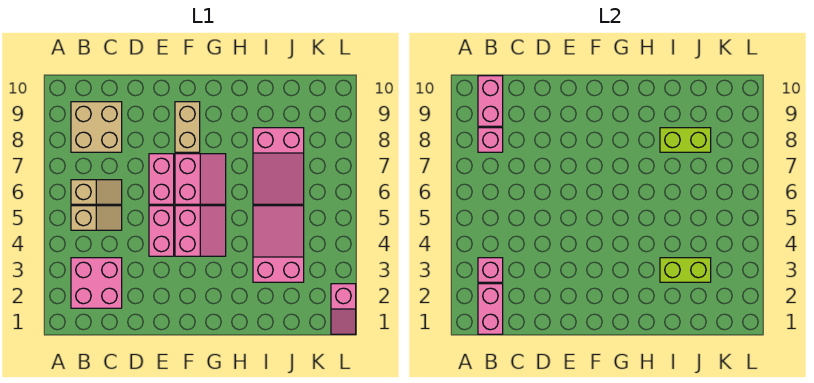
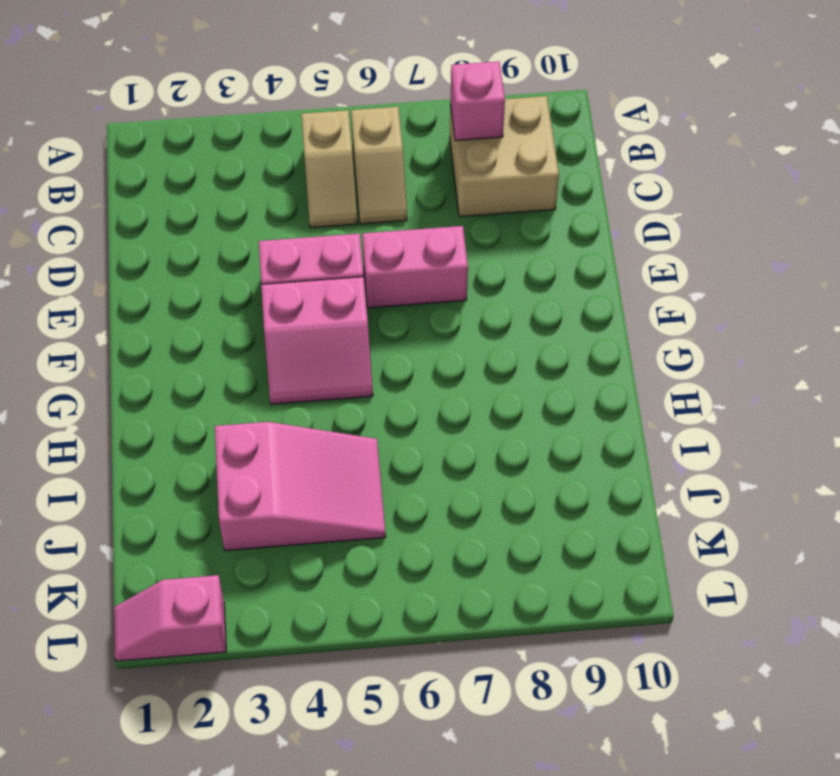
none -> pink brick B2:C3 level 1
none -> pink slope F6:G7 level 1 top F
none -> tan brick F8:F9 level 1

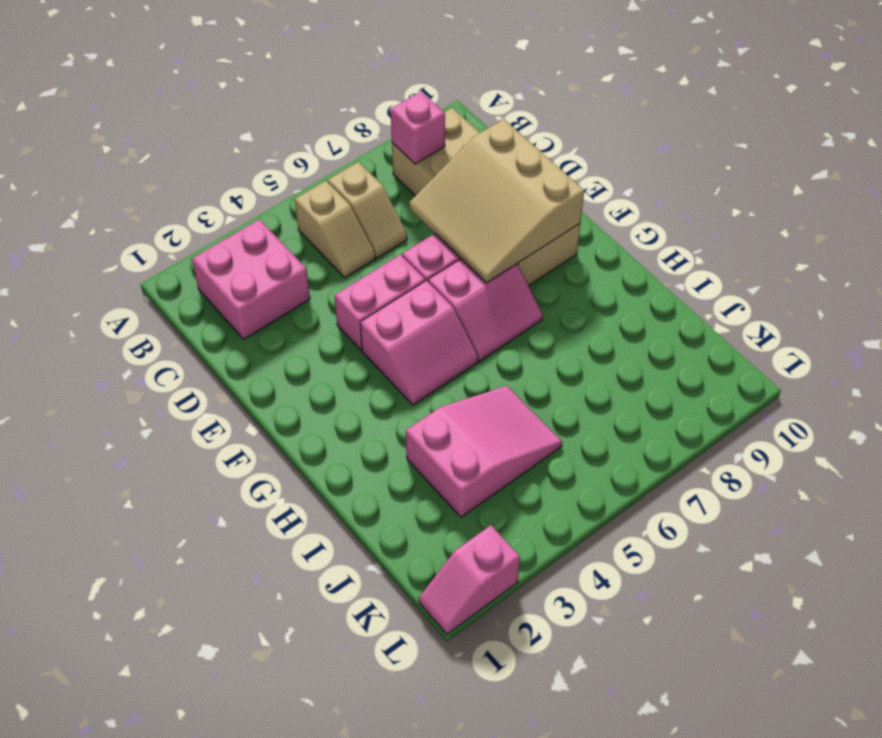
tan slope D7:F9 level 2 top 9 -> none
none -> pink slope I6:J8 level 1 top 8
none -> pink brick B1:B2 level 2
none -> pink brick B3 level 2

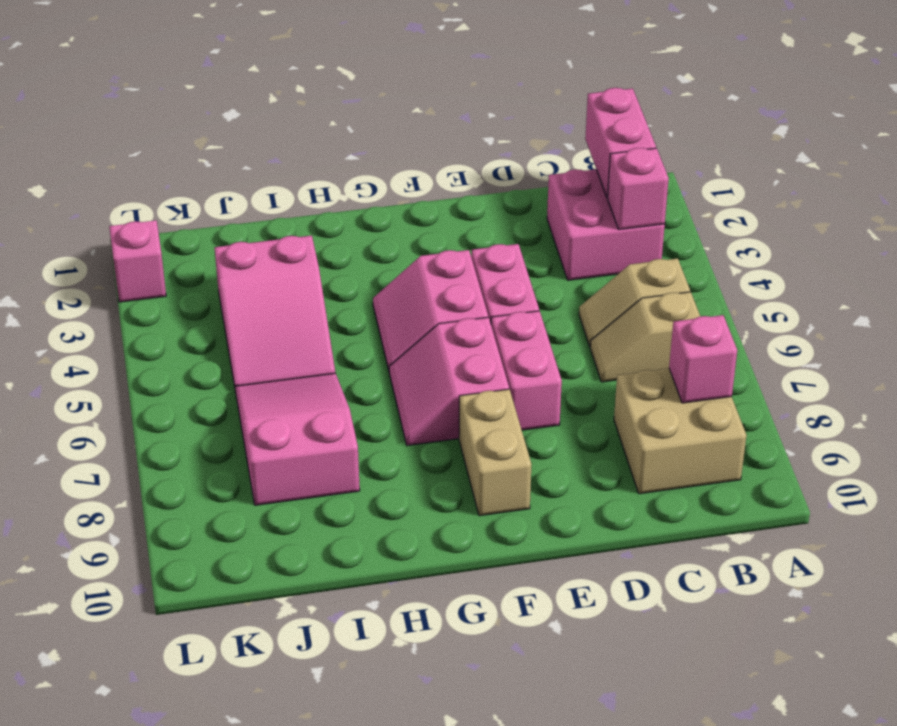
none -> pink brick B9:B10 level 2
none -> lime brick I3:J3 level 2
none -> lime brick I8:J8 level 2

